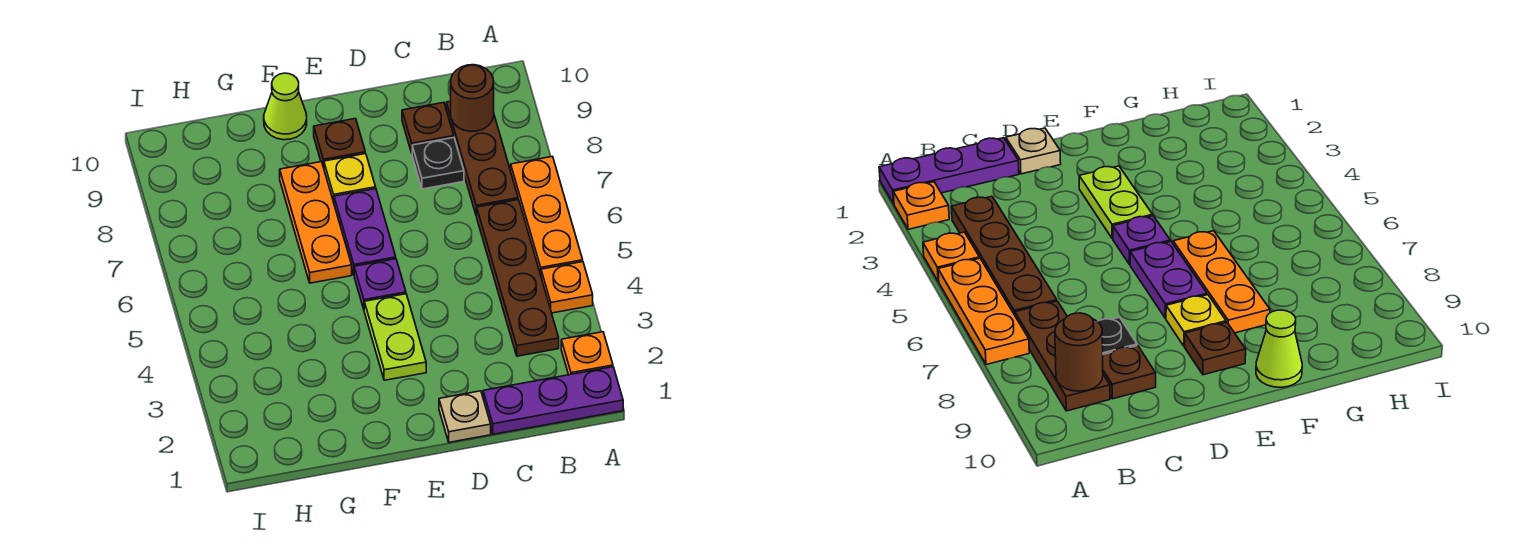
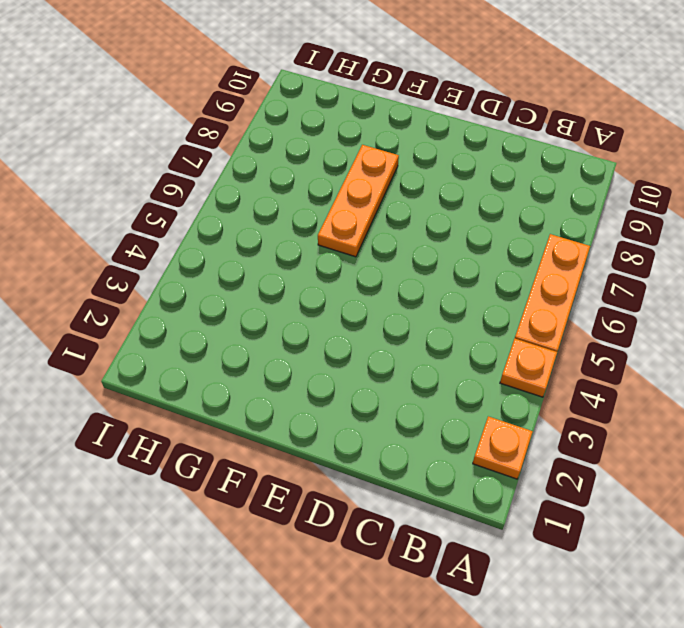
none -> purple plate A1:C1 level 1
none -> brown plate B3:B6 level 1
none -> brown plate B7:B9 level 1

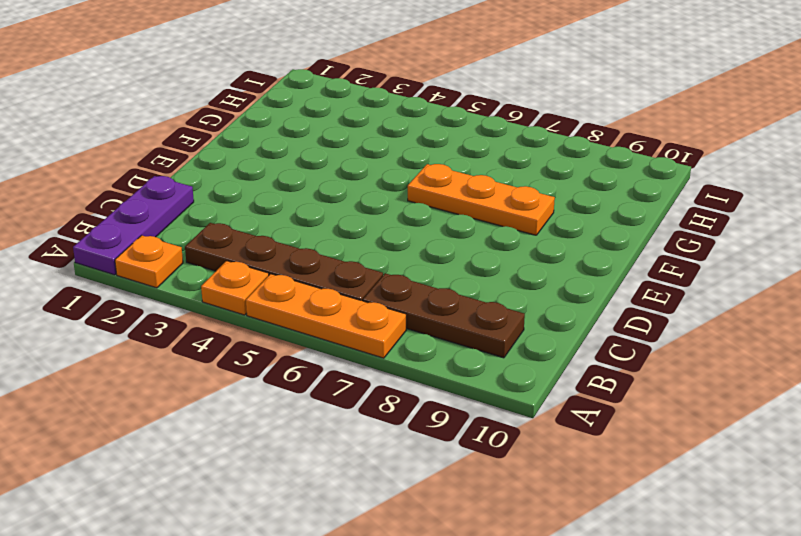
none -> black plate C8 level 1
none -> brown plate C9 level 1
none -> tan plate D1 level 1

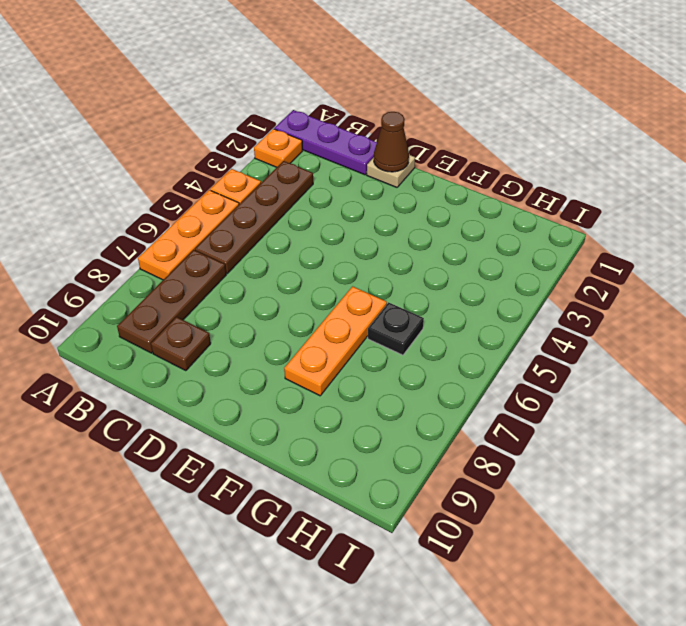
brown cone D1 level 2 -> none
black plate G6 level 1 -> black plate C8 level 1
none -> lime plate E3:E4 level 1
none -> purple plate E5 level 1
none -> purple plate E6:E7 level 1

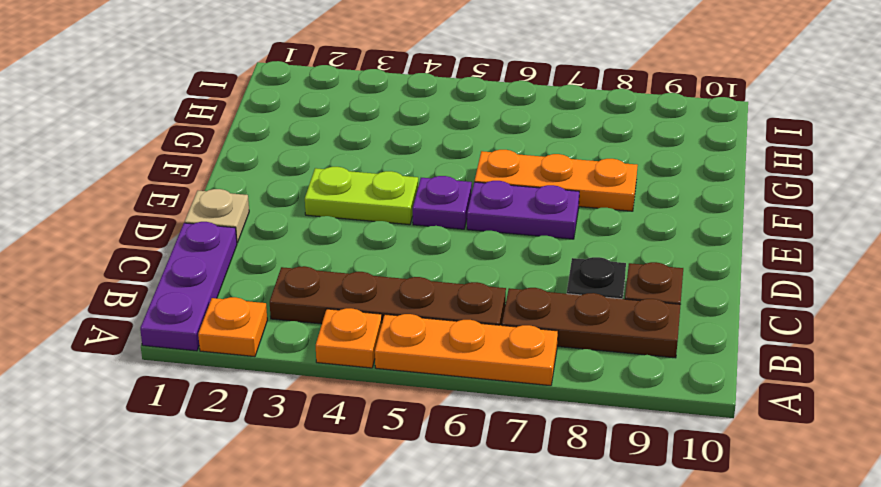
none -> yellow plate E8 level 1
none -> brown plate E9 level 1
none -> lime cone F10 level 1

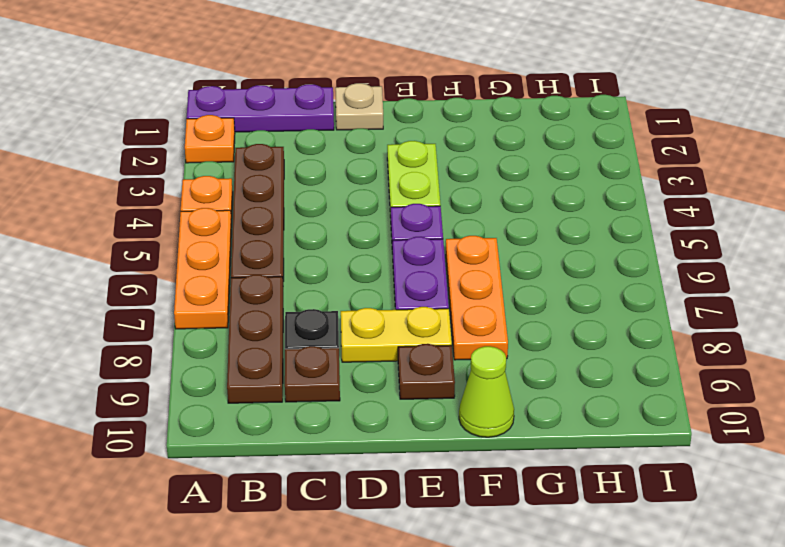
yellow plate D8:E8 level 1 -> yellow plate E8 level 1
none -> brown round brick B9 level 2

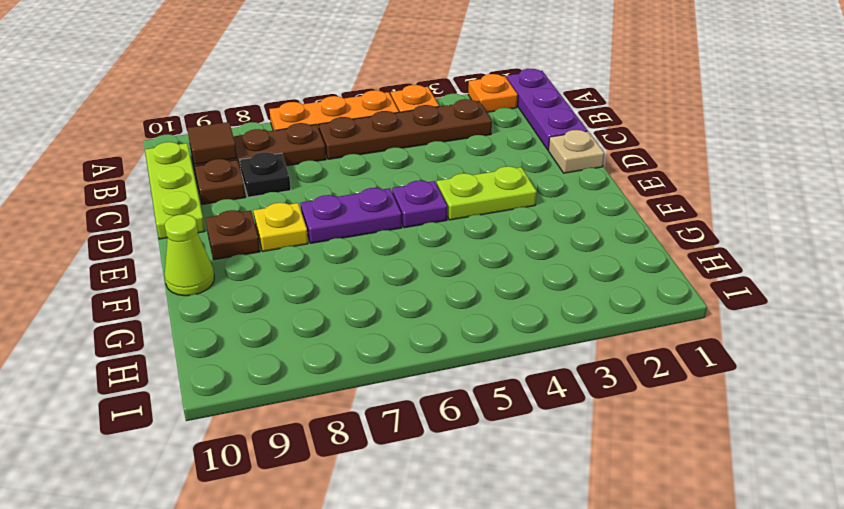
brown tile B9 level 2 -> brown round brick B9 level 2
lime plate B10:D10 level 1 -> none
none -> orange plate F6:F8 level 1

